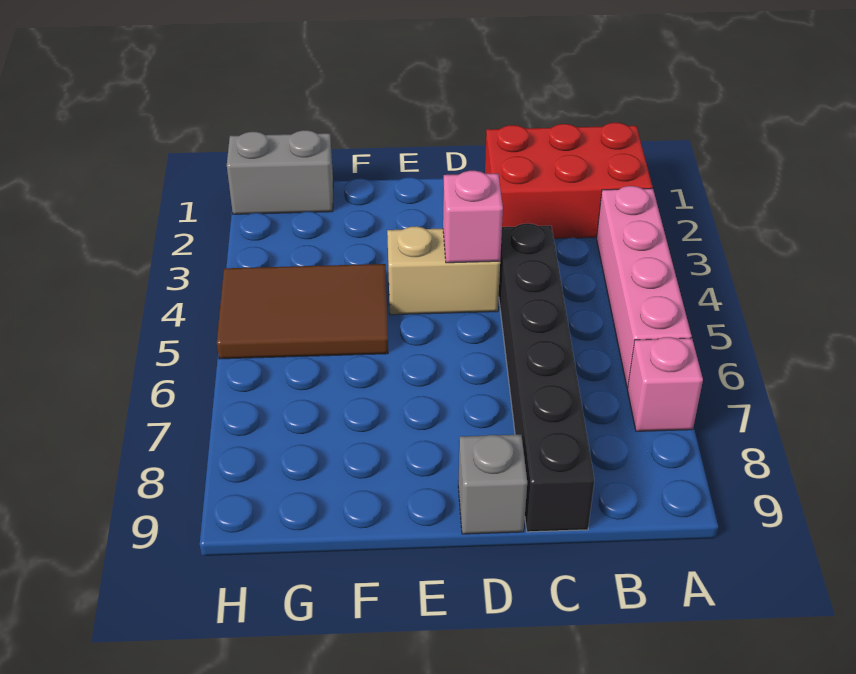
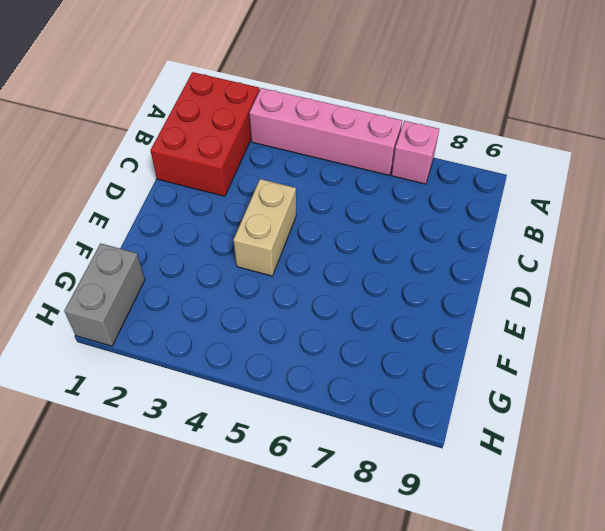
none -> black brick C4:C9 level 1
none -> grey brick D9 level 1

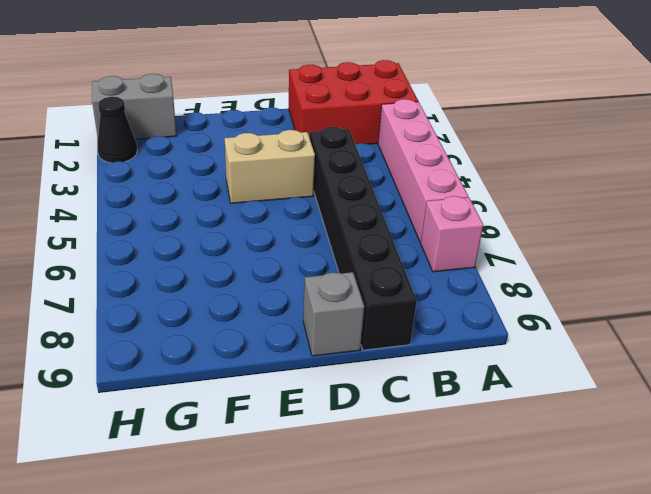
black cone H2 level 1 -> none
none -> brown tile F4:H5 level 1
none -> pink brick D4 level 2

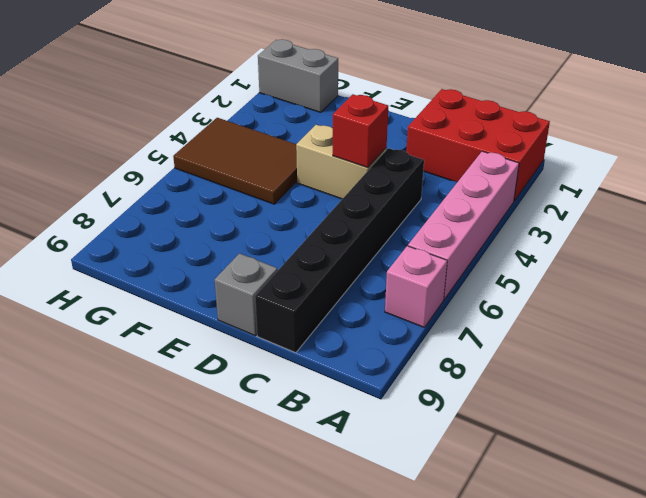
red brick D4 level 2 -> pink brick D4 level 2

